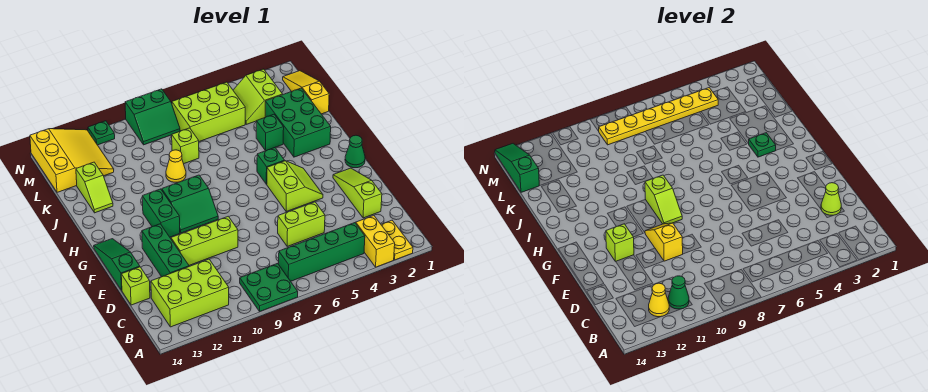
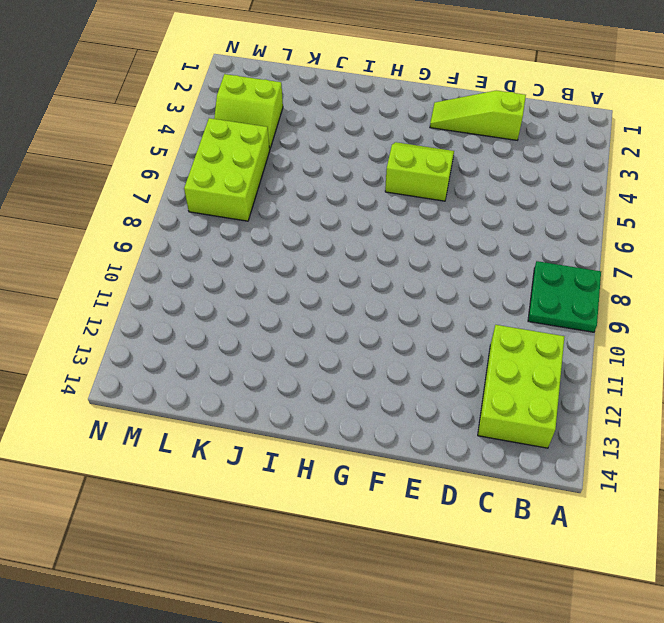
none -> yellow plate A2:B2 level 1
none -> yellow brick A3:B3 level 1
none -> green brick B4:B7 level 1
none -> lime brick D5:D6 level 1

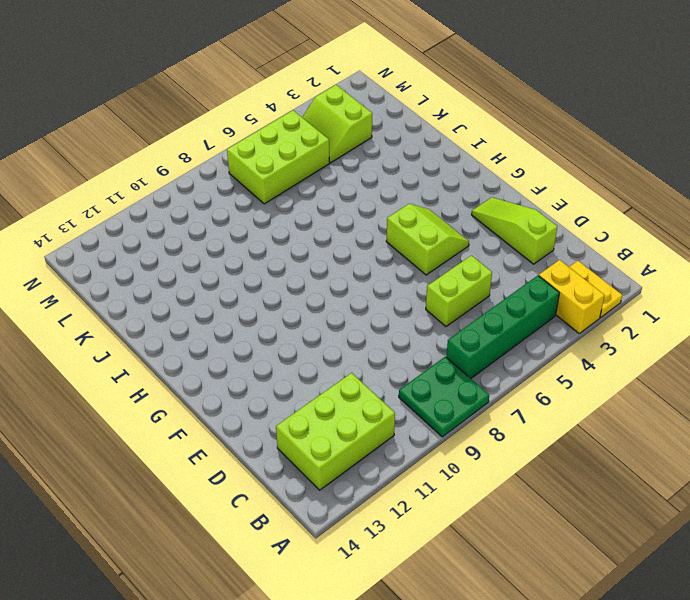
none -> green brick D12:F12 level 1
none -> lime brick D14 level 1
none -> lime brick E9:E11 level 1
none -> green slope E14:G14 level 1 top E

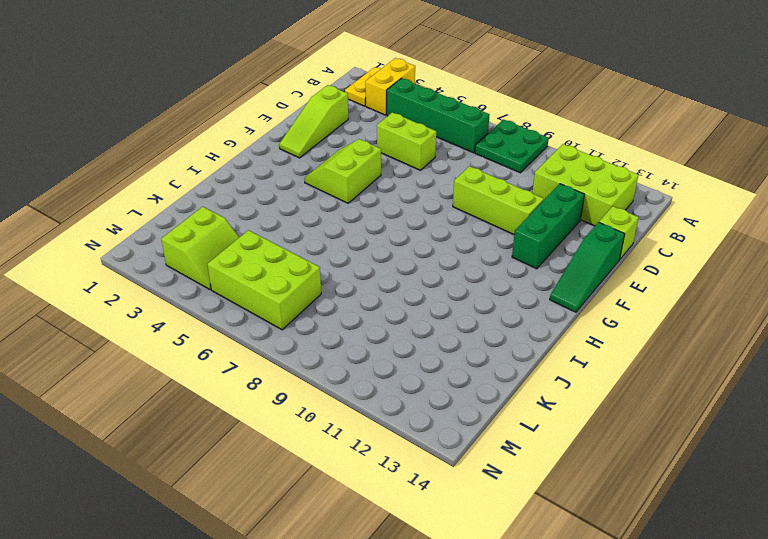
none -> green cone G1 level 1
none -> green slope G9:H10 level 1 top H
none -> green brick G11:H11 level 1
none -> green brick H5 level 1

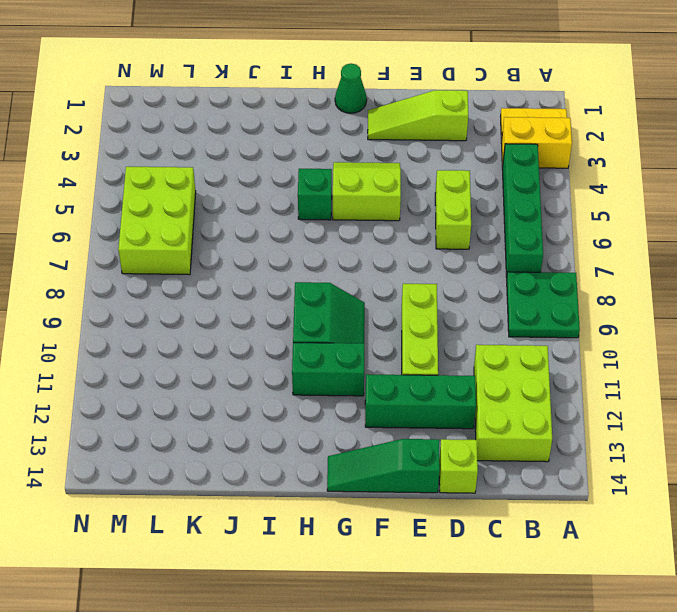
none -> green brick I2:K3 level 1
none -> green brick J4 level 1
none -> yellow cone J9 level 1
none -> lime slope J13:K13 level 1 top K

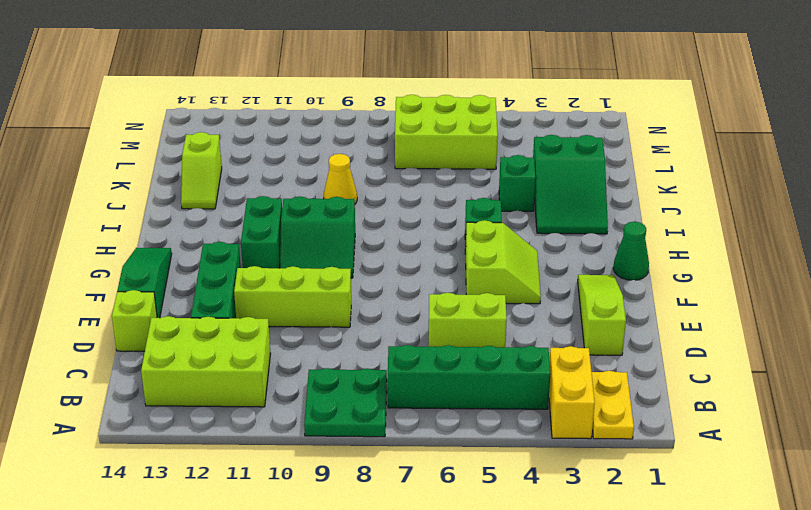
green slope I2:K3 level 1 top K -> green brick I2:K3 level 1
none -> yellow slope K1:M1 level 1 top K
none -> lime brick K8 level 1
none -> lime slope L3:M4 level 1 top 3
none -> yellow slope L12:N14 level 1 top 14

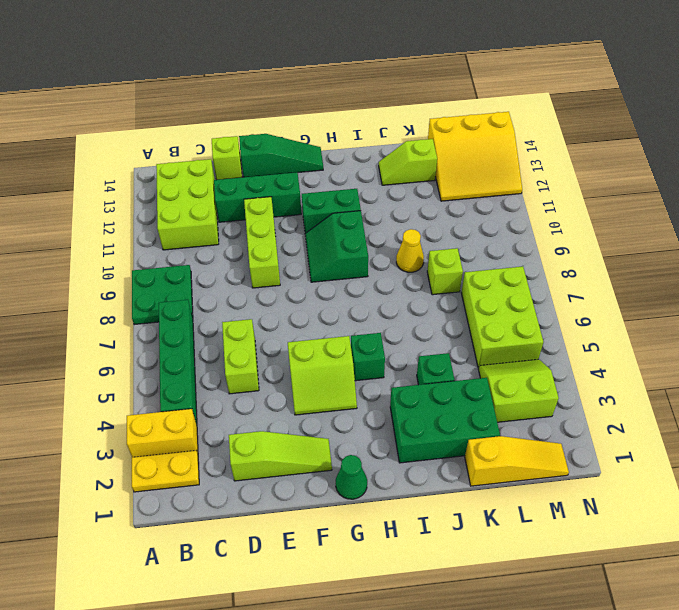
none -> green slope M8:N9 level 1 top N
none -> green plate N11 level 1
none -> green cone B11 level 2
none -> yellow cone B12 level 2

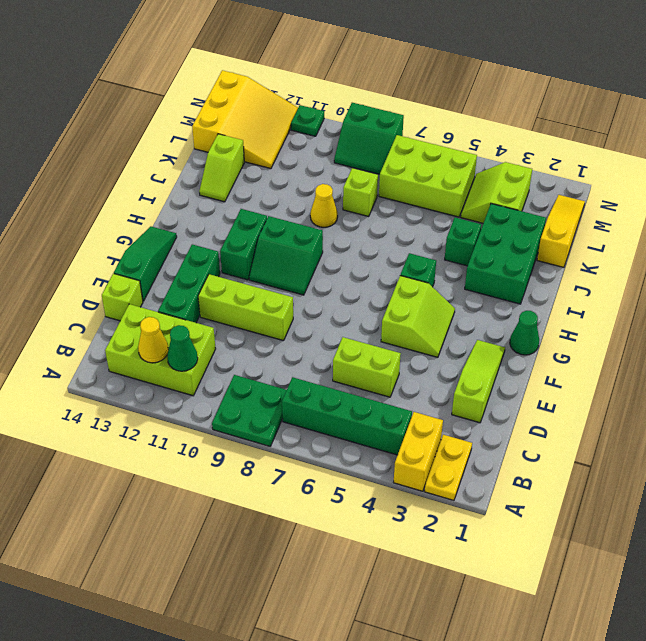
none -> lime cone D2 level 2
none -> yellow slope E10:F10 level 2 top E
none -> lime brick F12 level 2
none -> lime slope G9:H9 level 2 top H

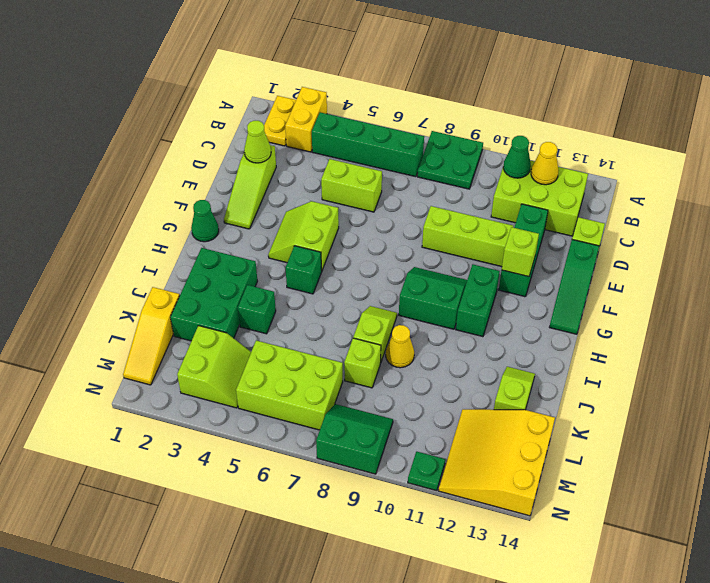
lime slope I8:J8 level 1 top J -> lime slope G9:H9 level 2 top H
none -> yellow slope E10:F10 level 2 top E
none -> green plate I3 level 2
none -> green slope L14:N14 level 2 top L
none -> yellow plate M4:M9 level 2

